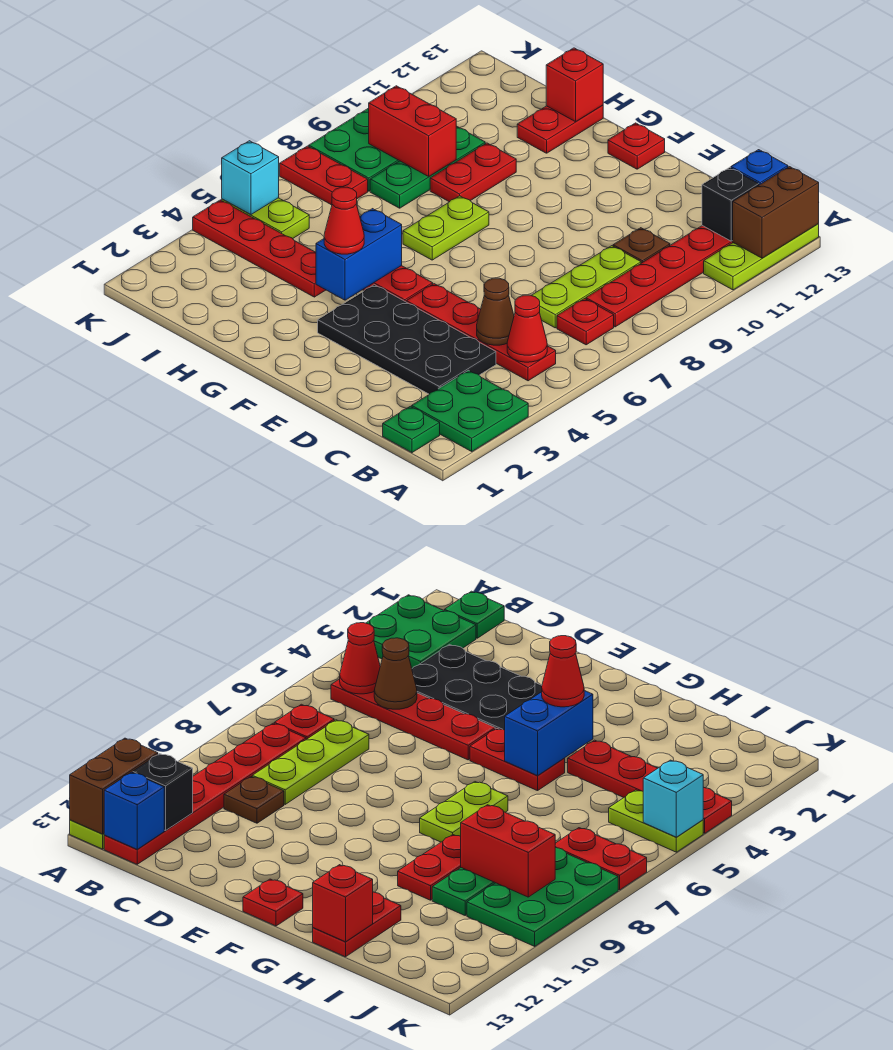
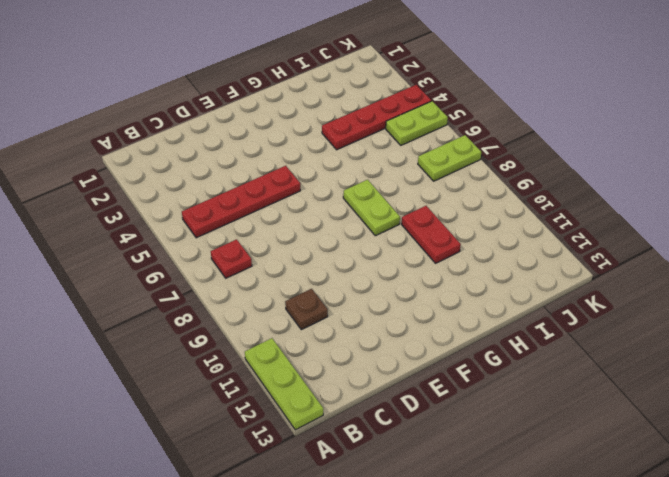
lime plate J7:K7 level 1 -> red plate J7:K7 level 1
none -> green plate A2:B3 level 1
none -> green plate B1 level 1
none -> red plate B8:B13 level 1

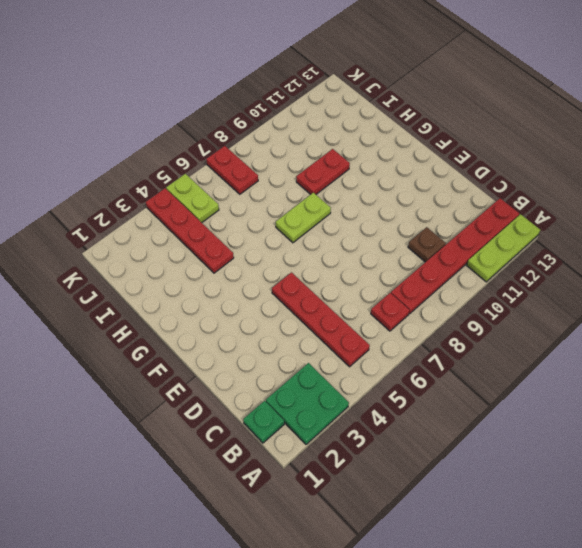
none -> black plate C3:F4 level 1
none -> lime plate C7:C9 level 1
none -> red plate F5:G5 level 1

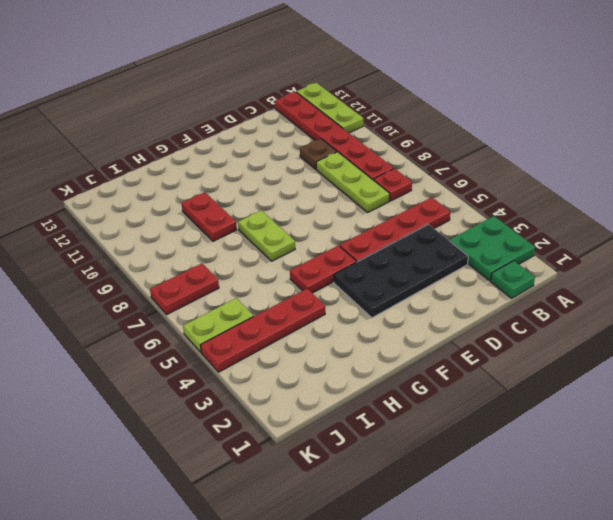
none -> red plate F13 level 1
none -> red plate H12:H13 level 1
none -> green plate I8:I10 level 1

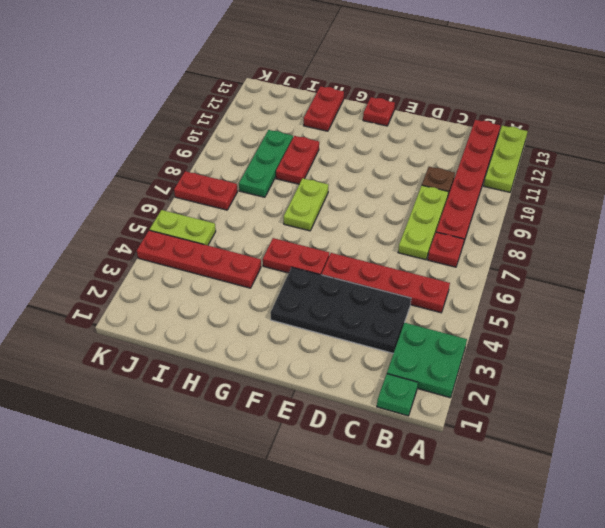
none -> green plate J8:K10 level 1
none -> brown brick A12:A13 level 2
none -> red cone B5 level 2

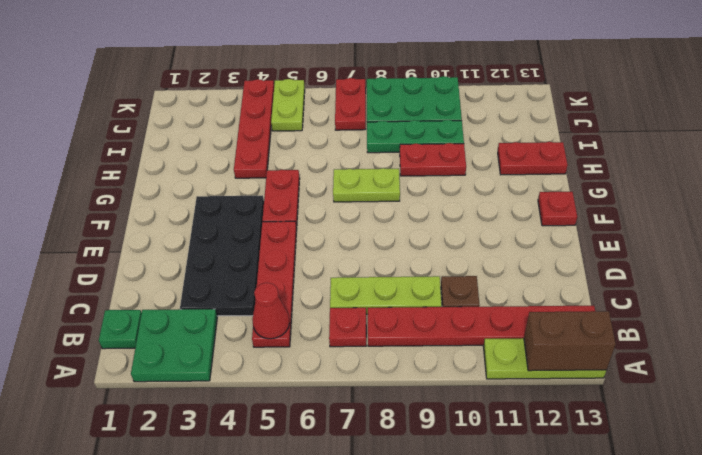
none -> black brick B12 level 2
none -> blue brick B13 level 2
none -> brown cone C5 level 2

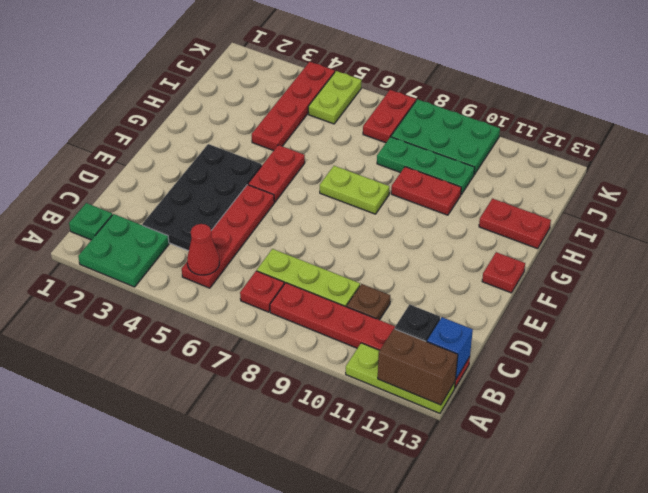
none -> brown cone C5 level 2
none -> blue brick G4:G5 level 2
none -> red brick H13 level 2

